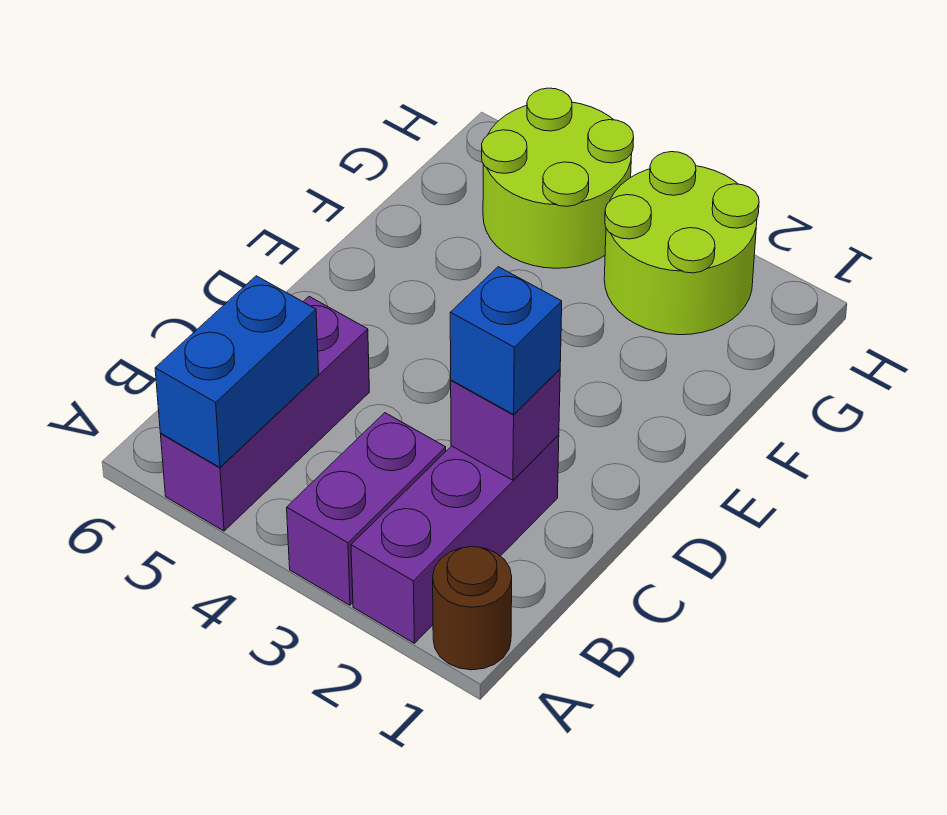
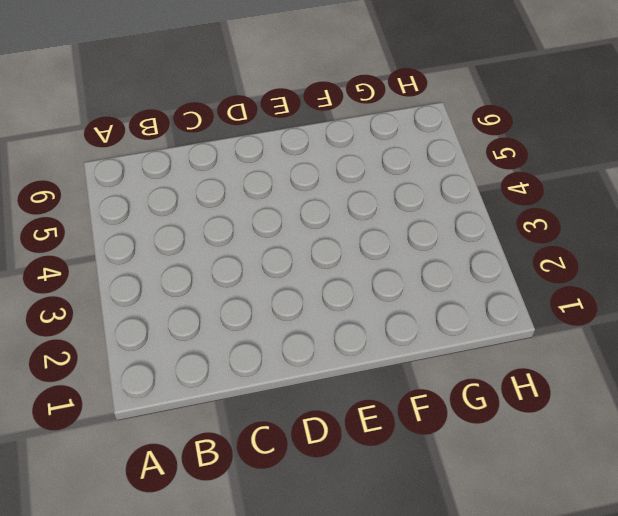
none -> brown round brick A1 level 1
none -> purple brick A2:C2 level 1

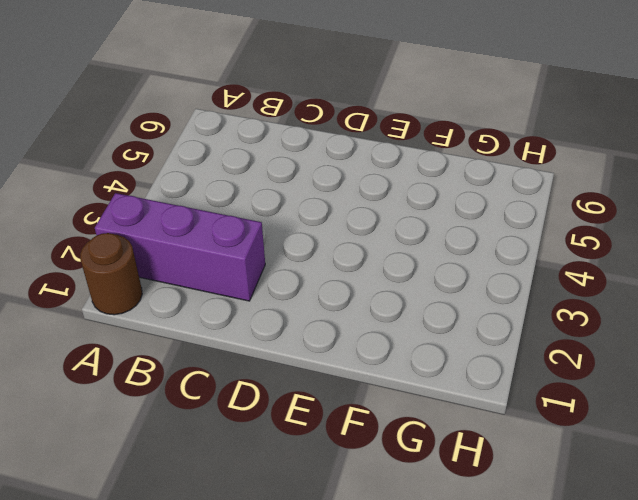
none -> purple brick A3:B3 level 1
none -> purple brick A5:C5 level 1

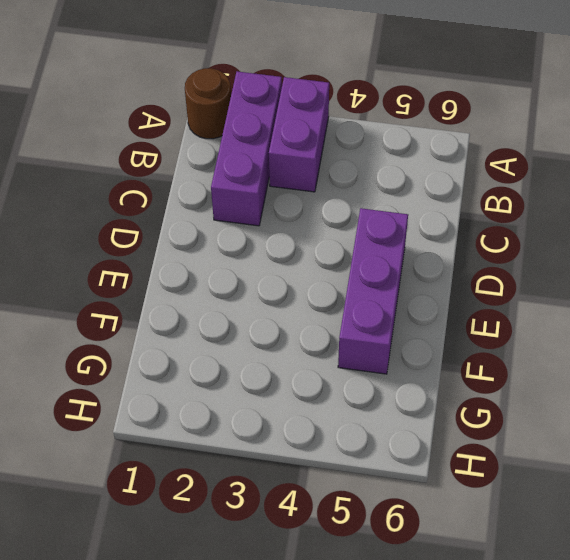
purple brick D5:F5 level 1 -> purple brick A5:C5 level 1
none -> lime round brick G2:H3 level 1
none -> lime round brick G4:H5 level 1

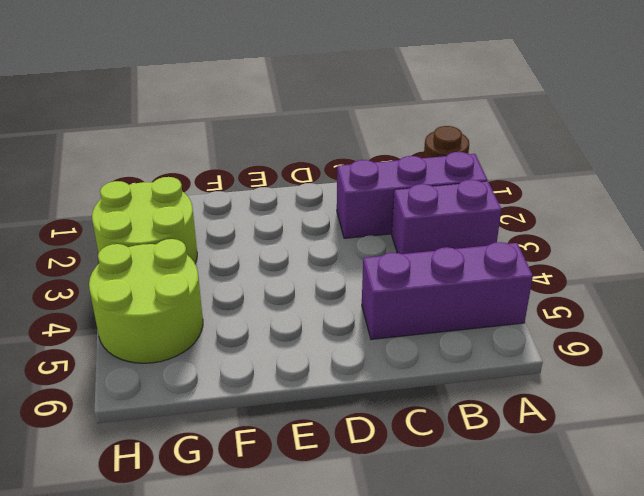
none -> blue brick A5:B5 level 2
none -> purple brick C2 level 2

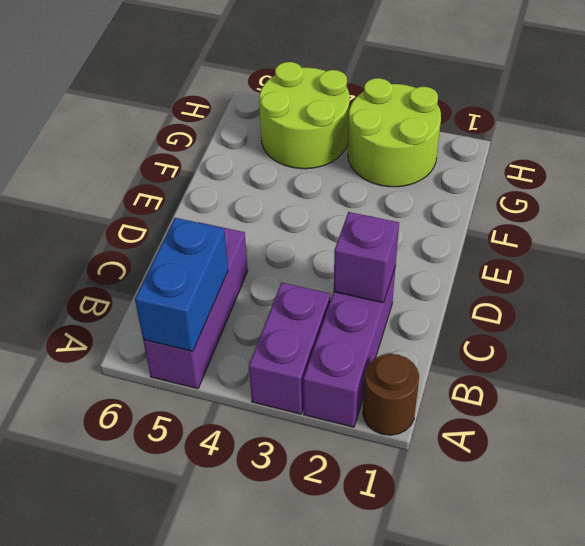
none -> blue brick C2 level 3

